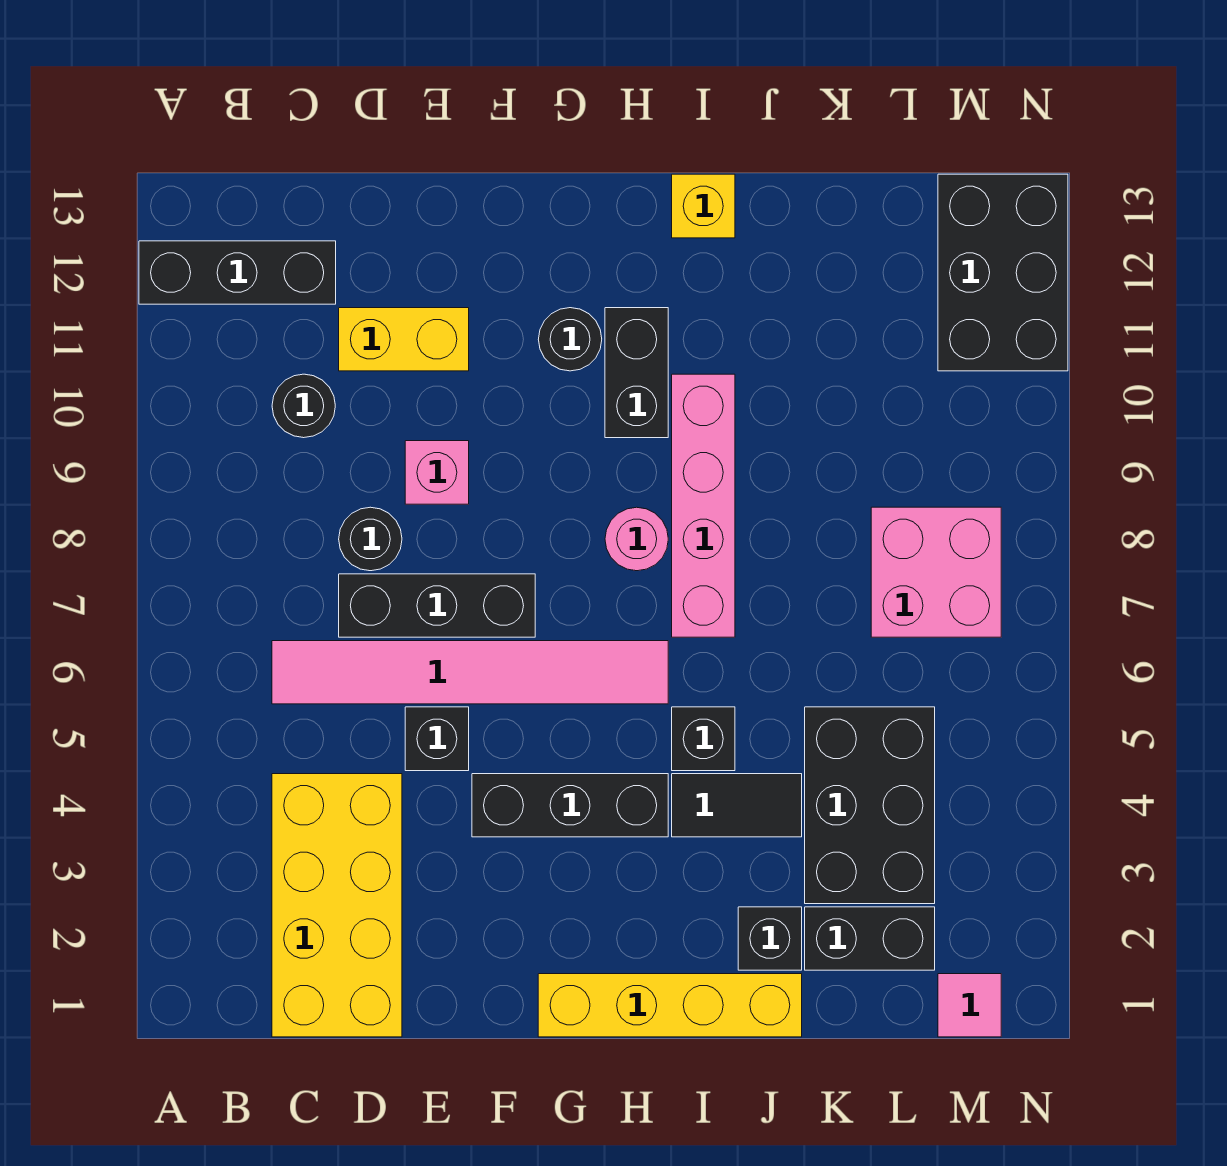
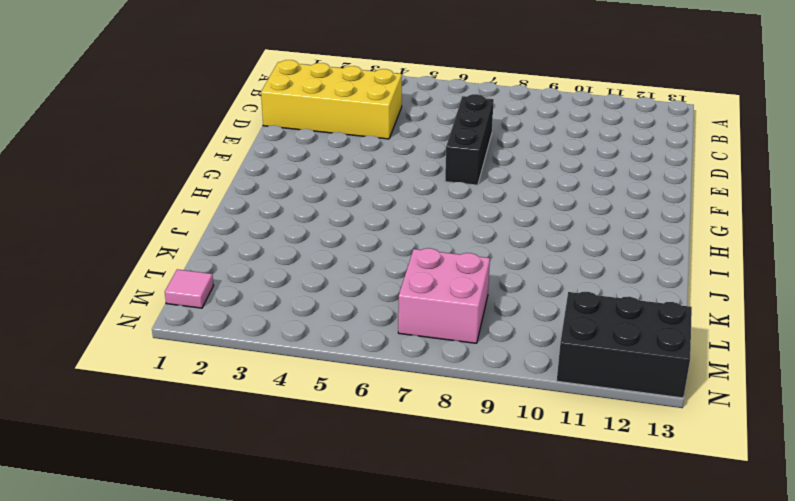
none -> black brick A12:C12 level 1
none -> pink tile C6:H6 level 1
none -> black round brick C10 level 1

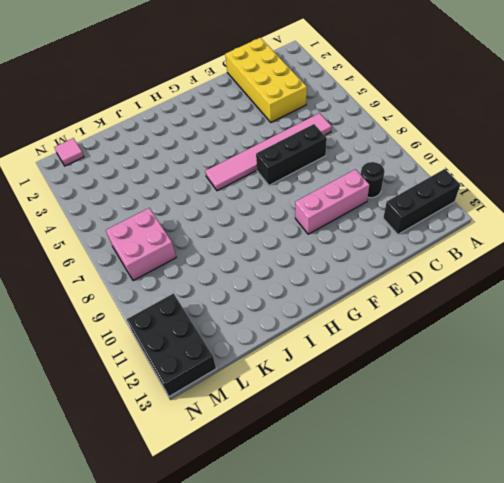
pink brick D10:F10 level 1 -> none
none -> black round brick D8 level 1
none -> yellow brick D11:E11 level 1
none -> black brick E5 level 1

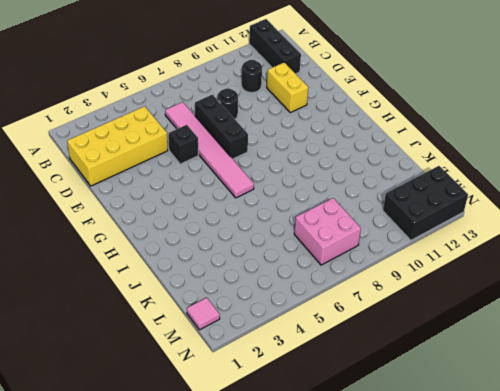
none -> pink brick E9 level 1
none -> black brick F4:H4 level 1
none -> yellow brick G1:J1 level 1

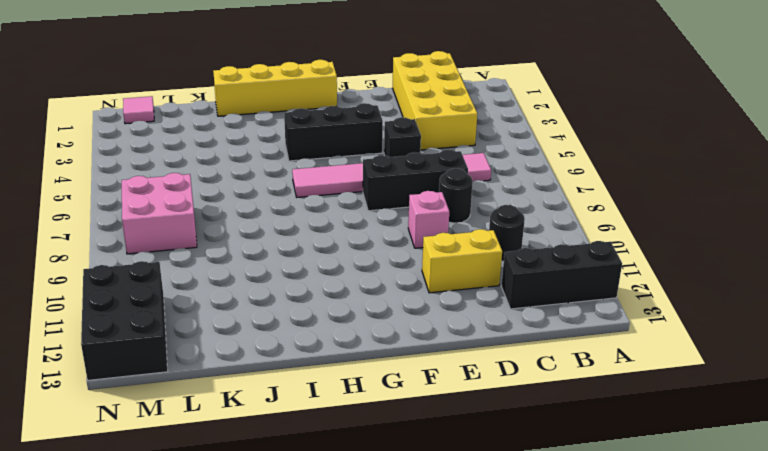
none -> black round brick G11 level 1
none -> pink round brick H8 level 1
none -> black brick H10:H11 level 1

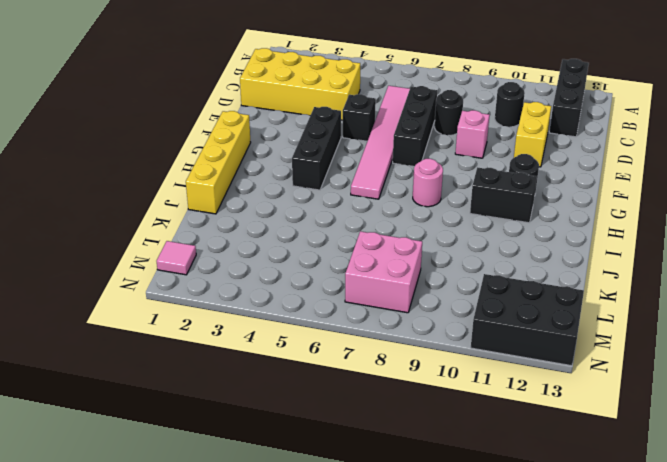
none -> black tile I4:J4 level 1
none -> black brick I5 level 1
none -> pink brick I7:I10 level 1

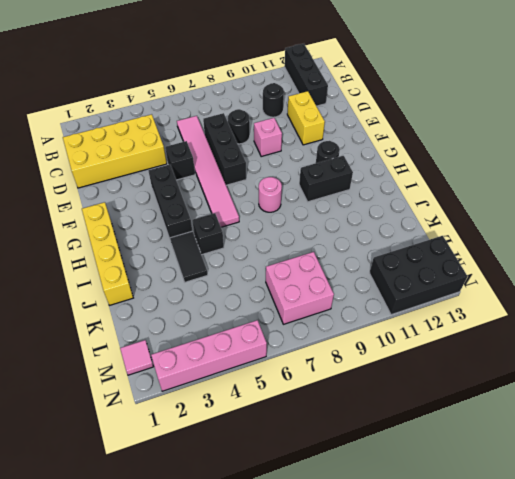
pink brick N2:N5 level 1 -> pink brick I7:I10 level 1
none -> yellow brick I13 level 1
none -> black brick J2 level 1
none -> black brick K2:L2 level 1

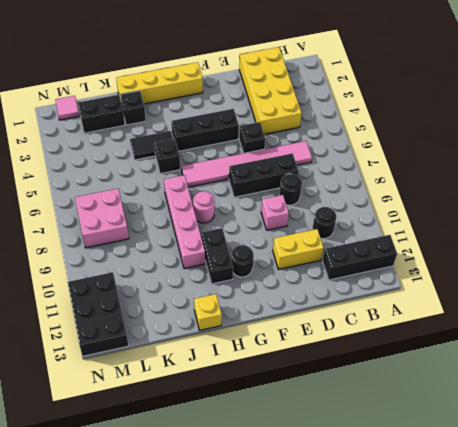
none -> black brick K3:L5 level 1

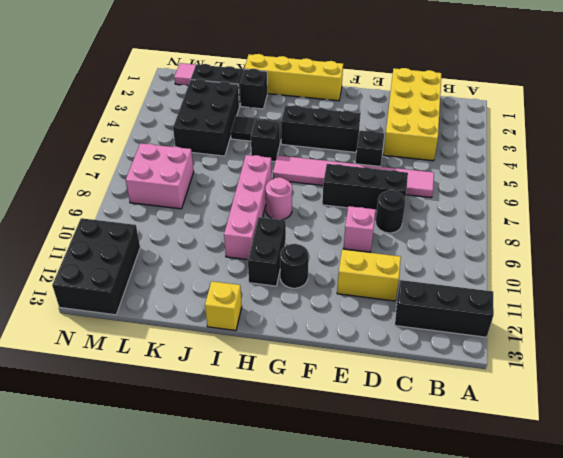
none -> black round brick C10 level 1

